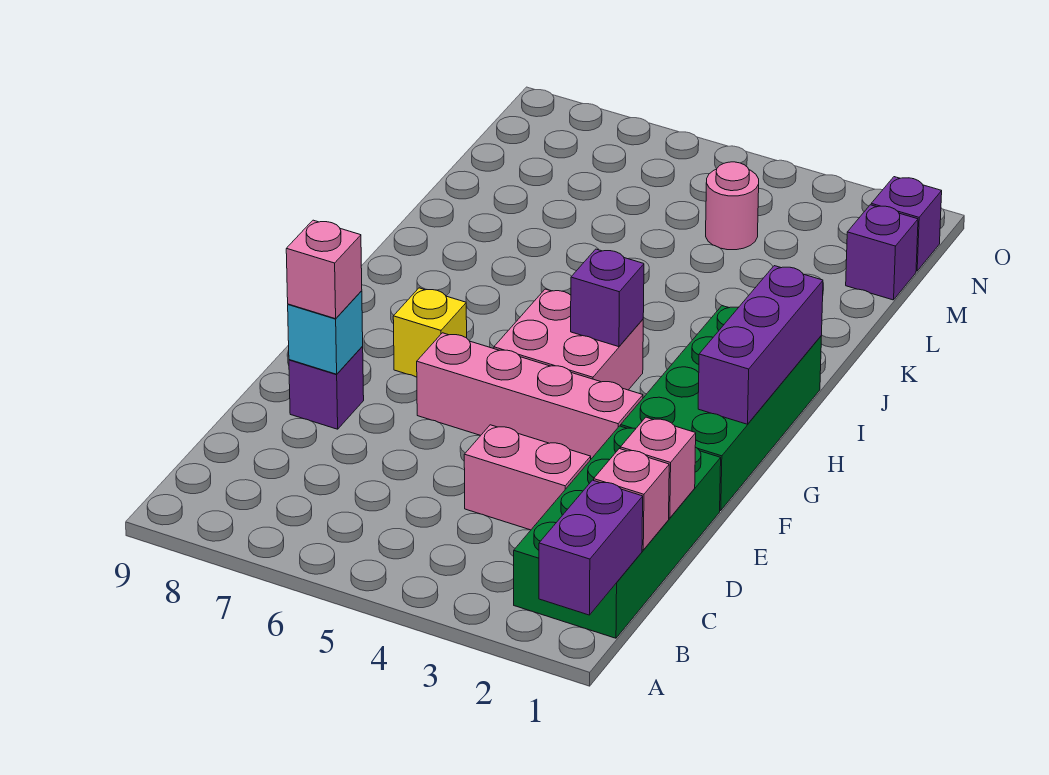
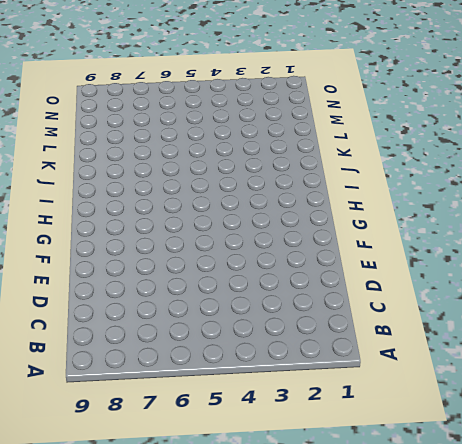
none -> green brick B1:E2 level 1
none -> pink brick D3:D4 level 1
none -> purple brick E8 level 1

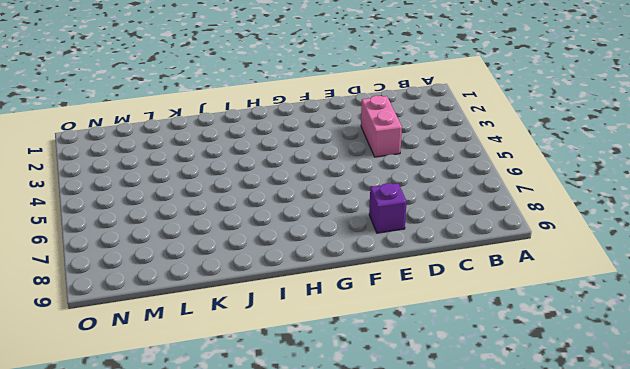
none -> green brick B1:E2 level 1
none -> green brick F1:I2 level 1
none -> pink brick F3:F6 level 1

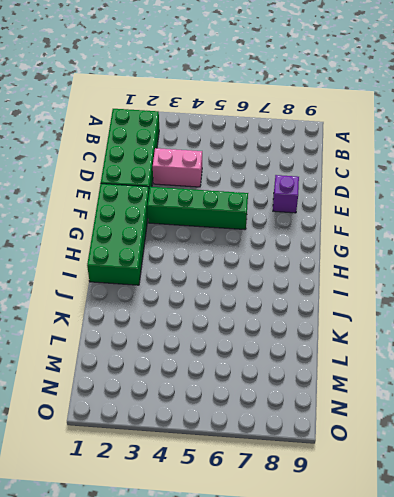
green brick F3:F6 level 1 -> pink brick F3:F6 level 1
none -> pink brick G4:H5 level 1
none -> yellow brick G7 level 1
none -> purple brick M1 level 1

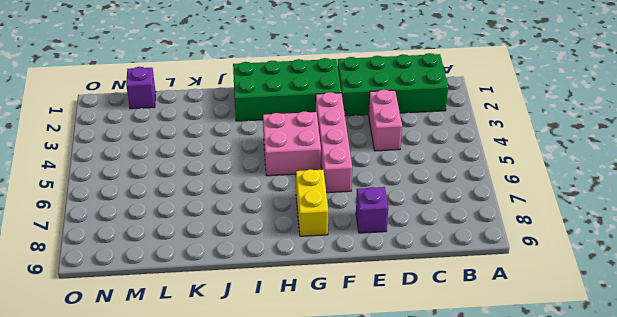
yellow brick G7:G8 level 1 -> yellow brick G7 level 1
none -> pink round brick M4 level 1
none -> purple brick N1 level 1
none -> purple brick A1:B1 level 2

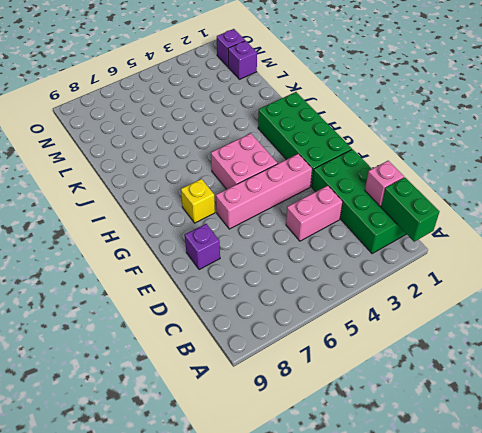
green brick A1:B1 level 2 -> purple brick A1:B1 level 2
none -> pink round brick M4 level 1
none -> pink brick D1 level 2
none -> cyan brick E8 level 2

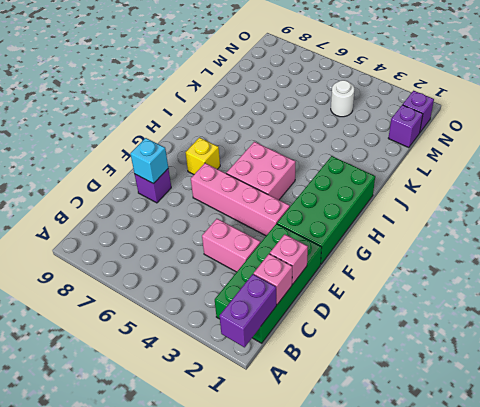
white round brick M4 level 1 -> pink round brick M4 level 1
none -> purple brick G1:I1 level 2
none -> purple brick H4 level 2
none -> pink brick E8 level 3

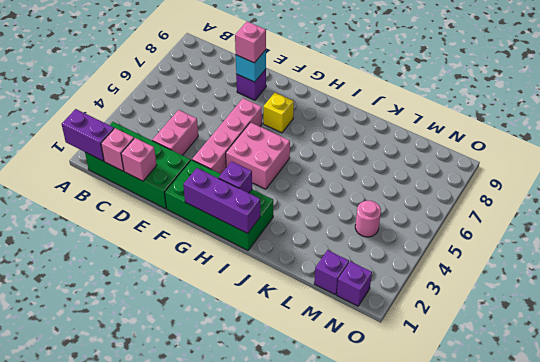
purple brick H2 level 2 -> purple brick H4 level 2

